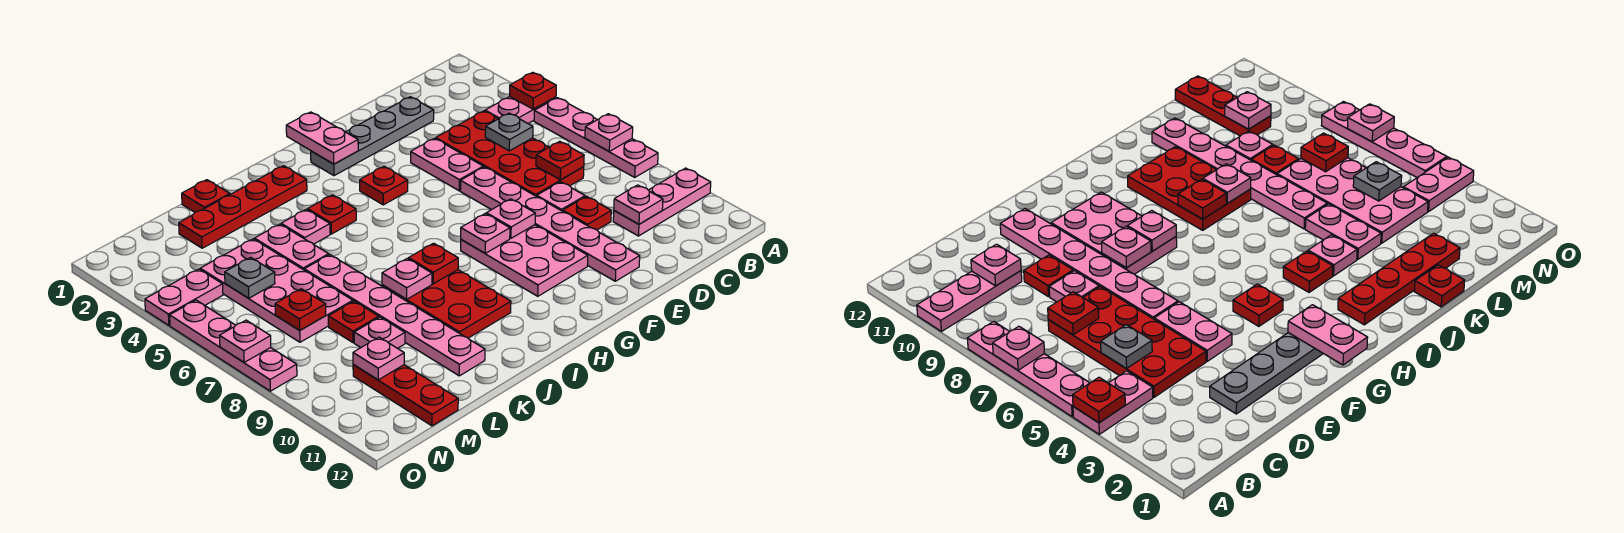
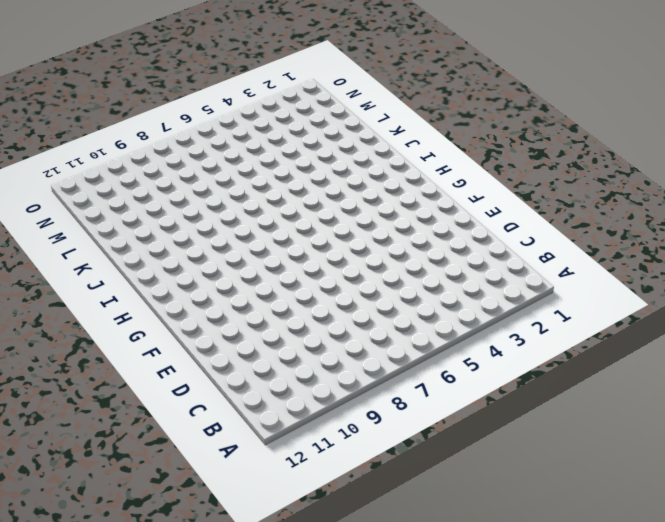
none -> pink plate A4:B4 level 1
none -> pink plate A5:A8 level 1
none -> pink plate A10:C10 level 1
none -> red plate C4:D7 level 1

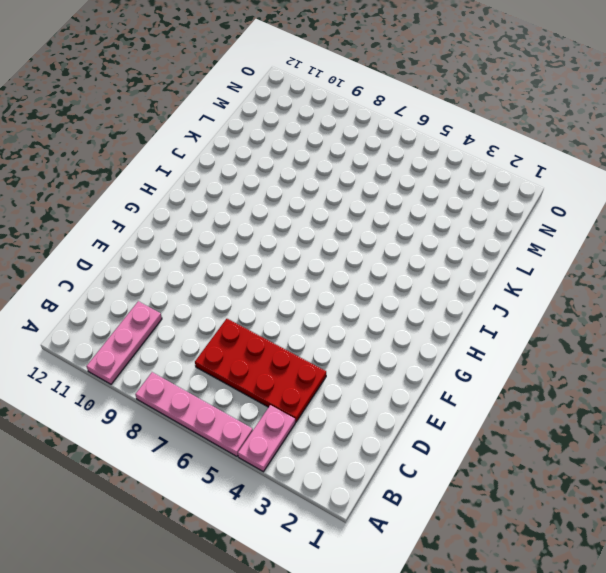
none -> grey plate D2:G2 level 1
none -> pink plate D8 level 1
none -> red plate D9 level 1
none -> pink plate E4:E5 level 1

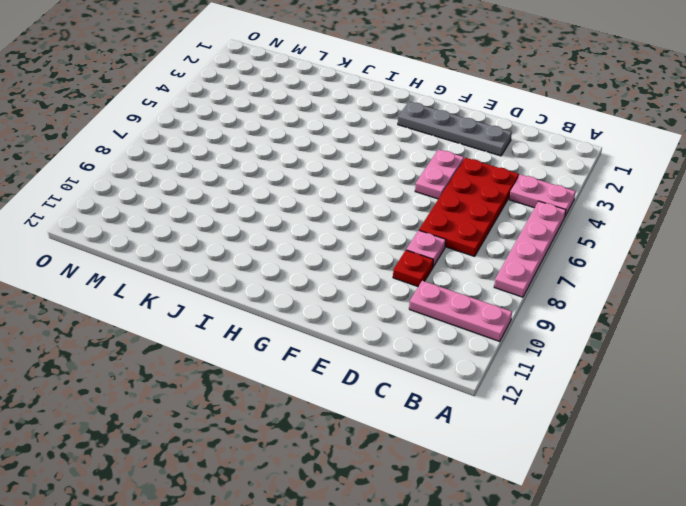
none -> pink plate E6:E11 level 1
none -> pink plate F8:G10 level 1
none -> red plate G4 level 1
none -> red plate I2:L2 level 1

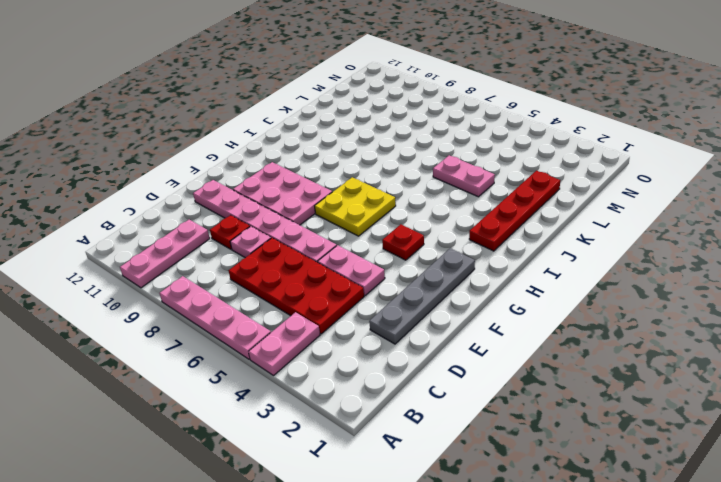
yellow plate G6:H7 level 1 -> none
none -> red plate I4 level 1
none -> red plate I8:J10 level 1
none -> pink plate J4 level 1
none -> red plate K1 level 1

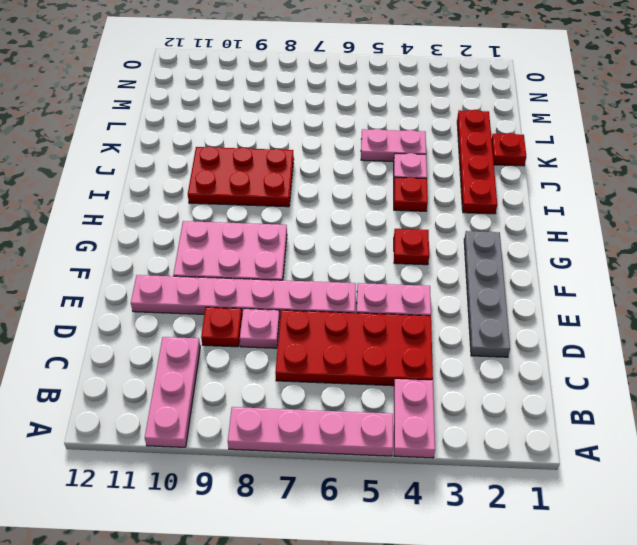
none -> pink plate K6:K11 level 1
none -> pink plate L4:M7 level 1
none -> red plate L8 level 1
none -> pink plate L9 level 1

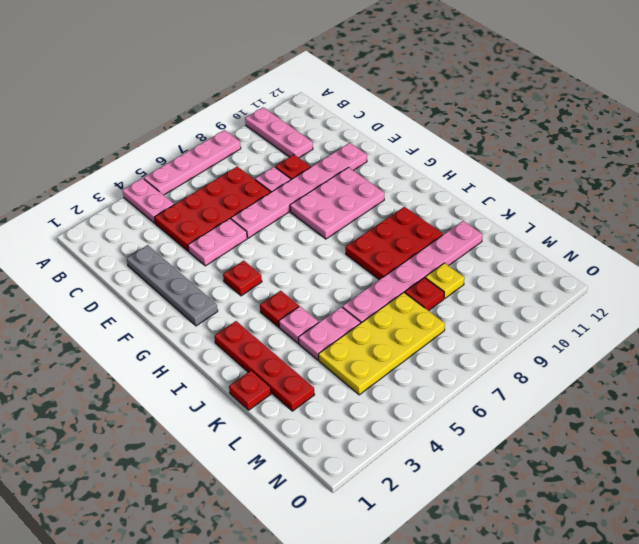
yellow plate L4:M7 level 1 -> pink plate L4:M7 level 1
yellow plate L9 level 1 -> pink plate L9 level 1
none -> red plate M10:M12 level 1
none -> pink plate N4:O4 level 1
none -> pink plate O5:O8 level 1
none -> red plate A4 level 2

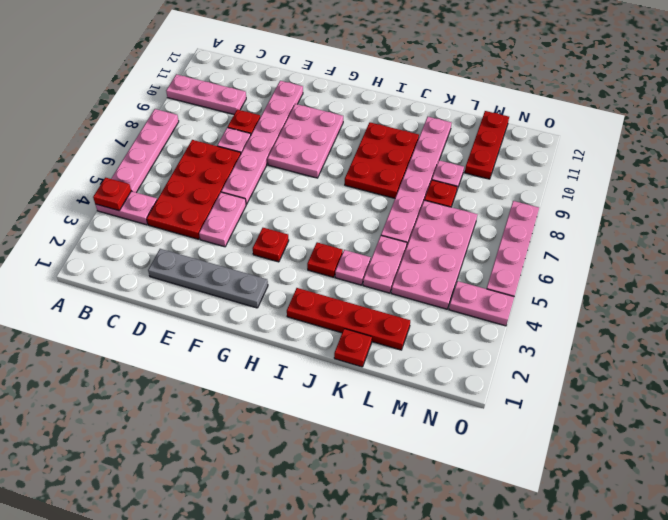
none -> pink plate A7 level 2
none -> grey plate C5 level 2
none -> red plate C7 level 2
none -> pink plate C10 level 2

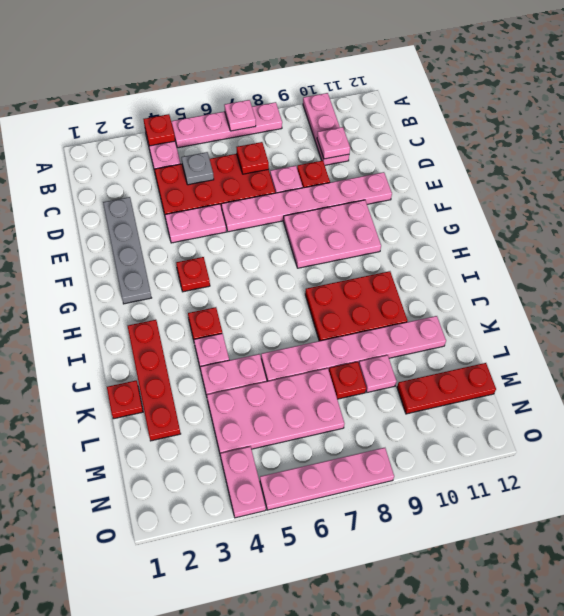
none -> pink plate F8 level 2
none -> pink plate G1:G2 level 2
none -> pink plate G8 level 2
none -> red plate I8 level 2

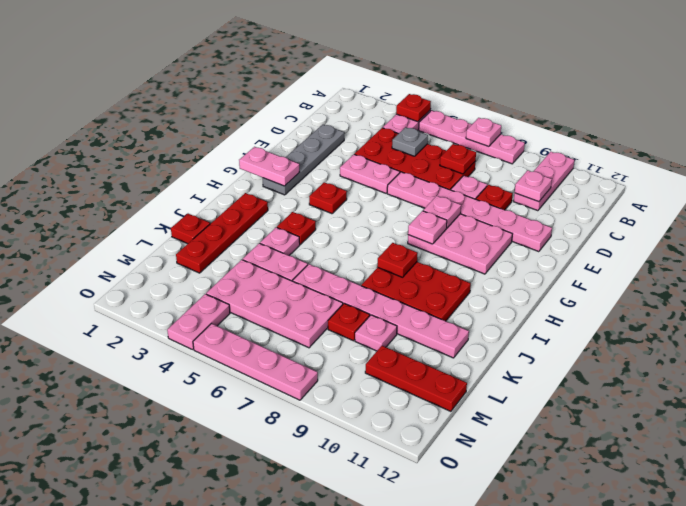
none -> pink plate J8 level 2
none -> grey plate M5 level 2
none -> red plate M7 level 2
none -> pink plate M10 level 2

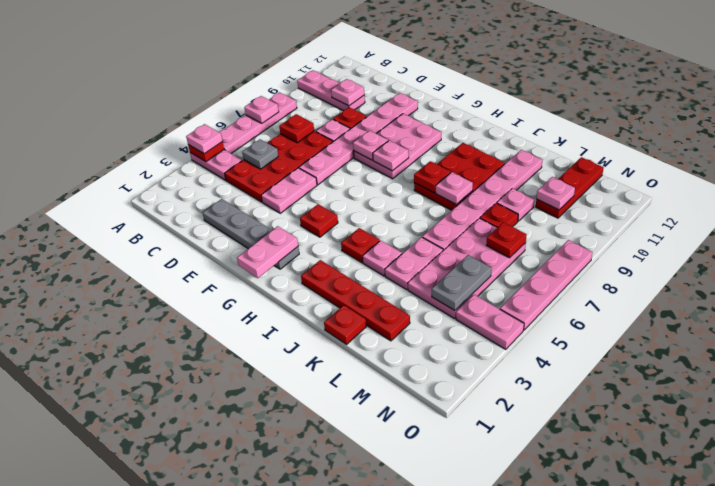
pink plate A4 level 3 -> pink plate O7 level 2
grey plate M4:M5 level 2 -> grey plate M5 level 2

